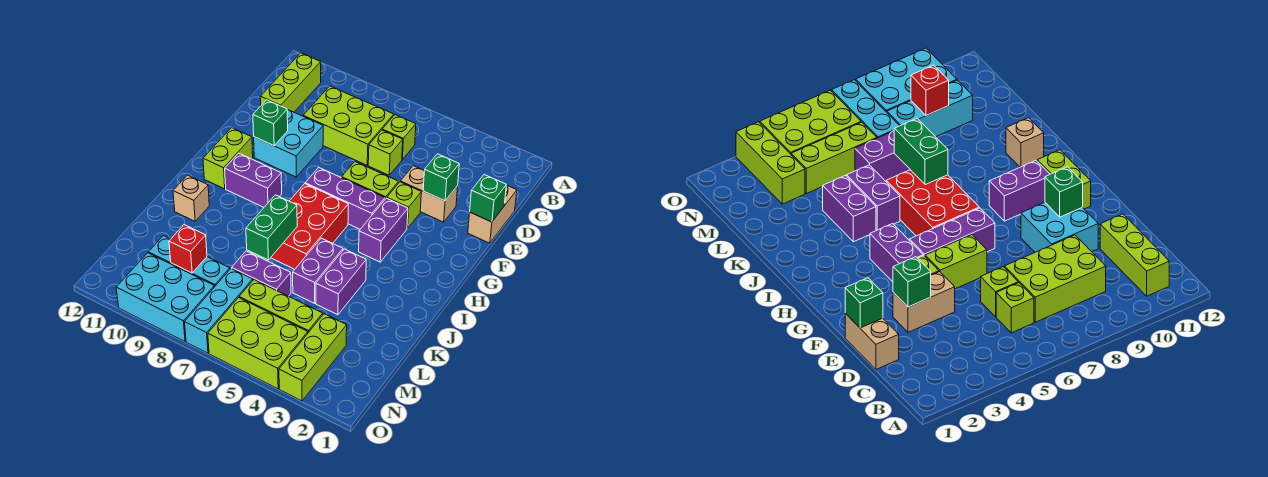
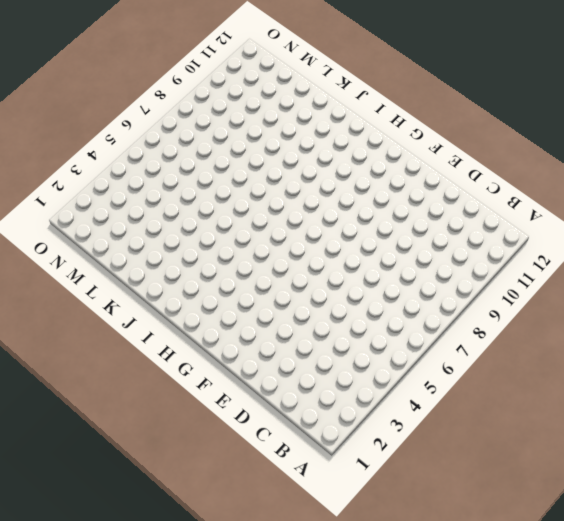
none -> lime brick B11:D11 level 1
none -> lime brick C6 level 1
none -> lime brick C7:D9 level 1

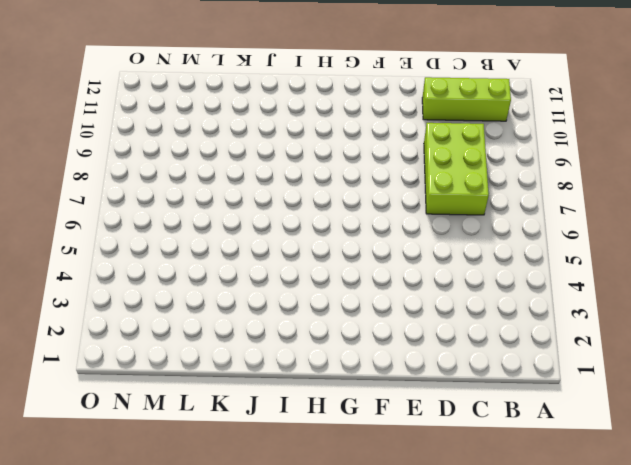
none -> lime brick C6 level 1
none -> tan brick D1:E1 level 1
none -> lime brick D6 level 1

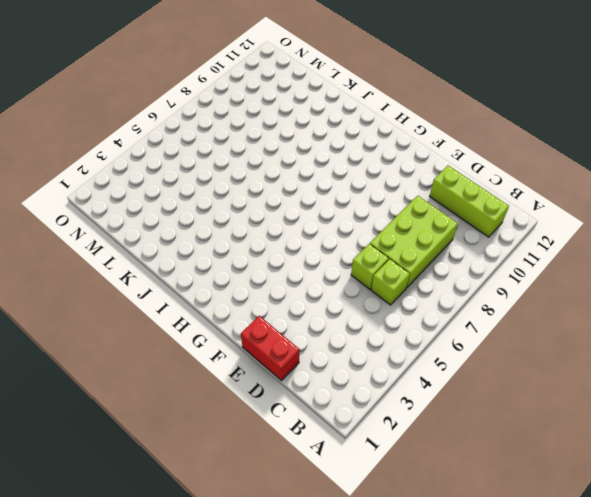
red brick D1:E1 level 1 -> tan brick D1:E1 level 1
none -> tan brick E3:E4 level 1
none -> cyan brick E9:F10 level 1
none -> lime brick F4 level 1

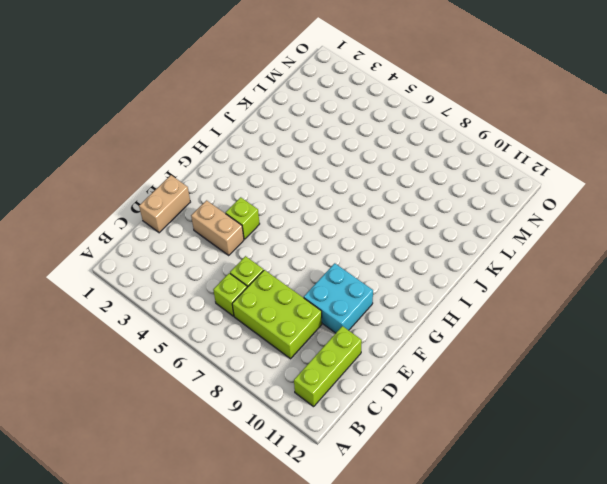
none -> lime brick F5:F6 level 1
none -> purple brick G4:H4 level 1
none -> purple brick G5:G7 level 1

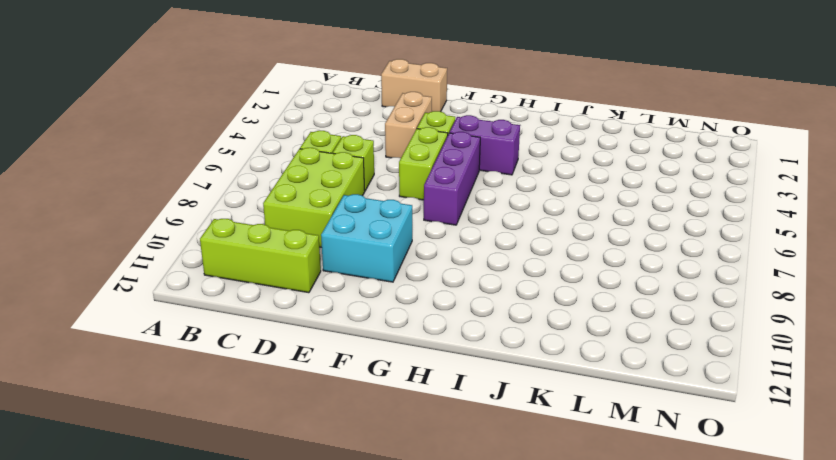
none -> lime brick G11:H11 level 1
none -> red brick H6:J7 level 1
none -> purple brick H9:H10 level 1

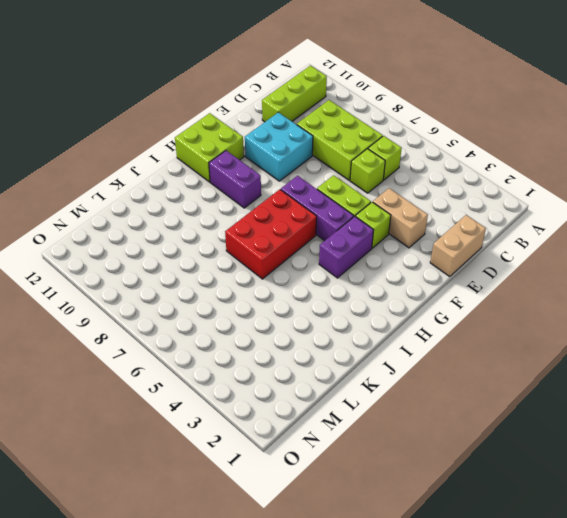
lime brick G11:H12 level 1 -> lime brick G11:H11 level 1
none -> purple brick J4:K4 level 1
none -> purple brick J5:K5 level 1
none -> tan brick J11 level 1

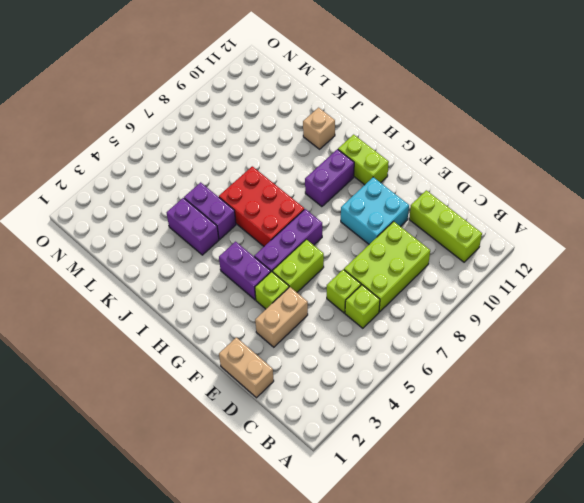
none -> purple brick L6:L7 level 1
none -> lime brick M3:O3 level 1
none -> lime brick M4:M6 level 1

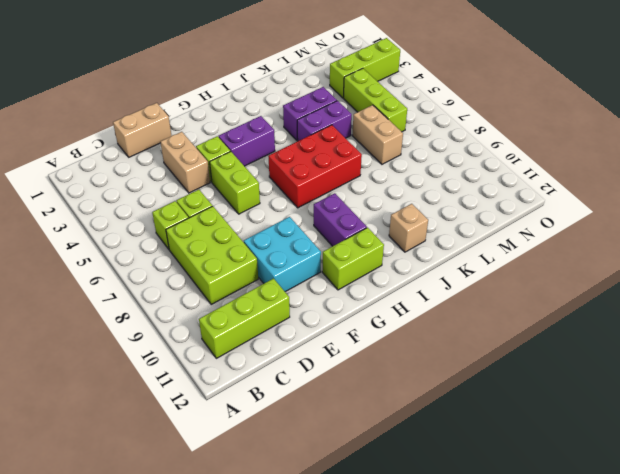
tan brick L6:L7 level 1 -> purple brick L6:L7 level 1
none -> purple brick G5:G7 level 1
none -> cyan brick M7:O7 level 1
none -> cyan brick M8:M10 level 1

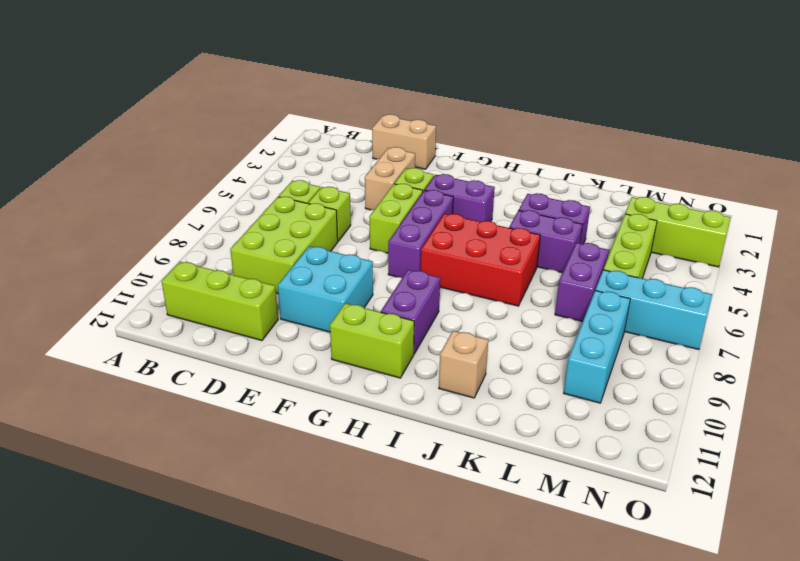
none -> lime brick N4:O6 level 1
none -> cyan brick N8:O10 level 1
none -> green brick E1 level 2

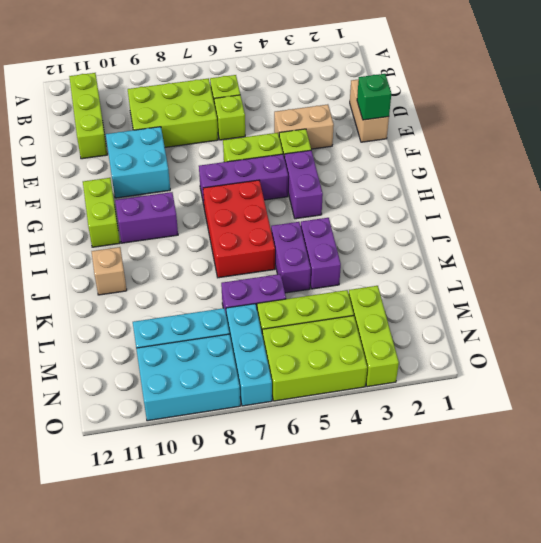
none -> green brick E3 level 2
none -> green brick F10 level 2
none -> green brick J7:K7 level 2

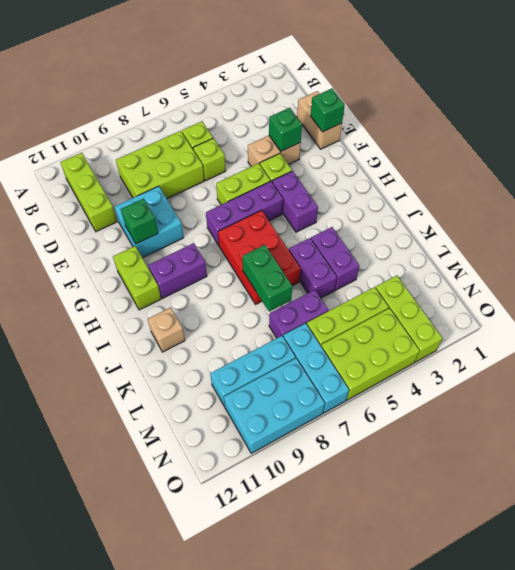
none -> red brick M9 level 2

